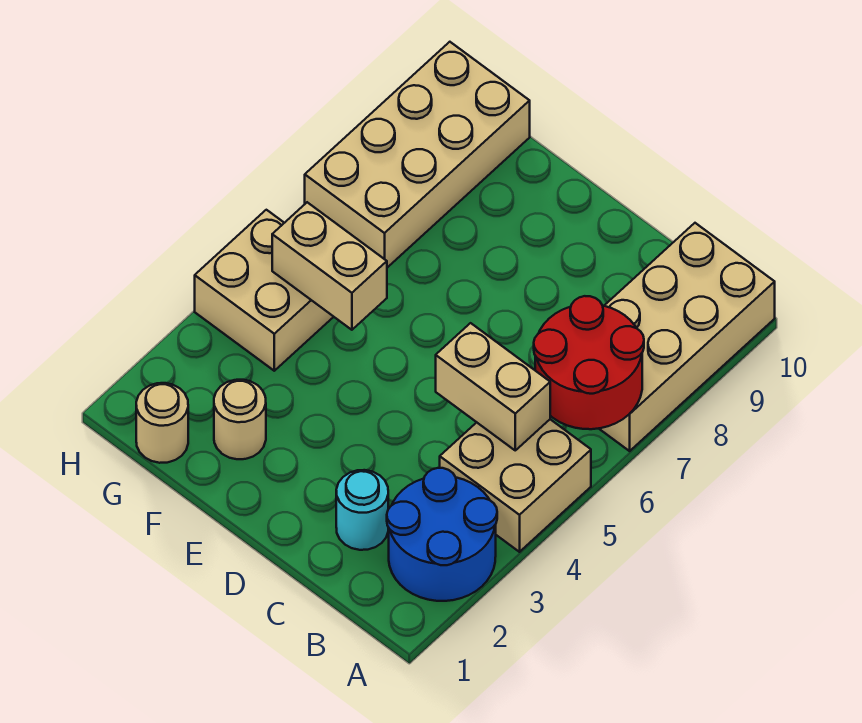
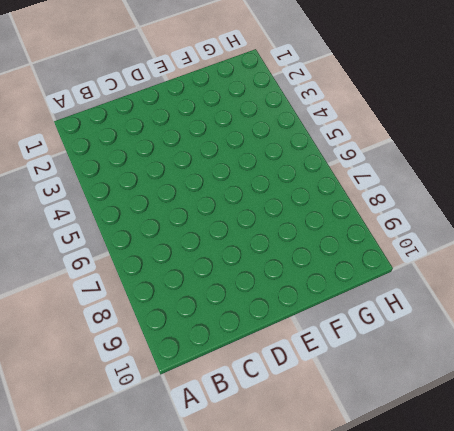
none -> blue round brick A2:B3 level 1
none -> tan brick A4:B5 level 1

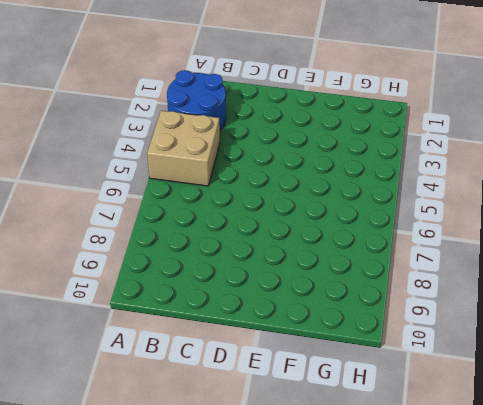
none -> tan brick A7:B10 level 1
none -> cyan round brick C2 level 1

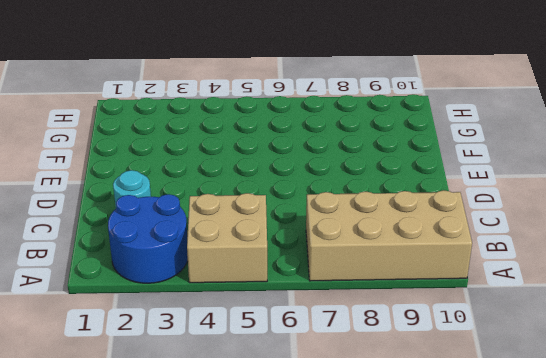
none -> tan round brick F2 level 1
none -> tan round brick G1 level 1

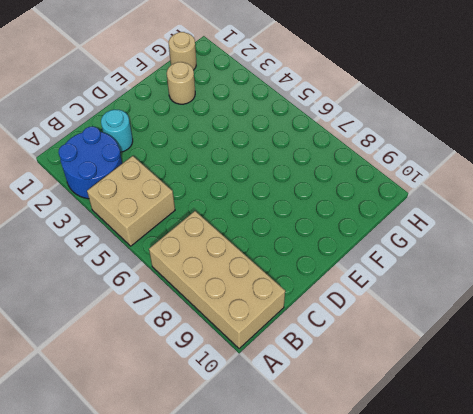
none -> tan brick G4:H5 level 1
none -> tan brick G7:H10 level 1

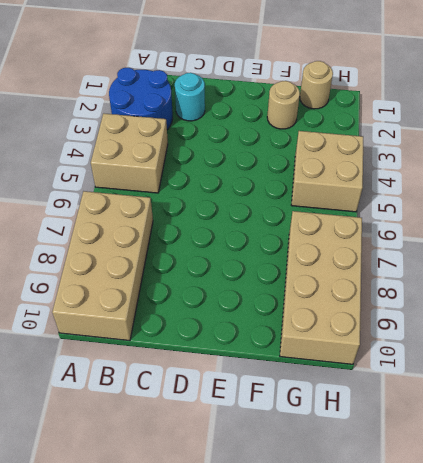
none -> red round brick A6:B7 level 2
none -> tan brick B5:C5 level 2

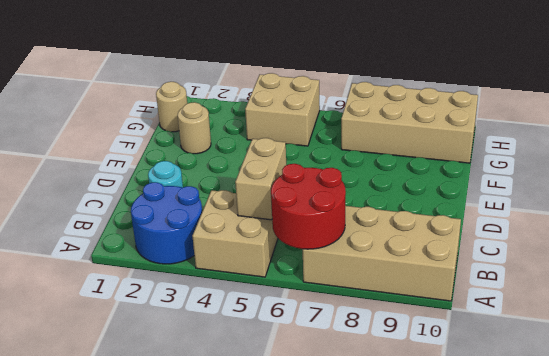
none -> tan brick F5:G5 level 2

